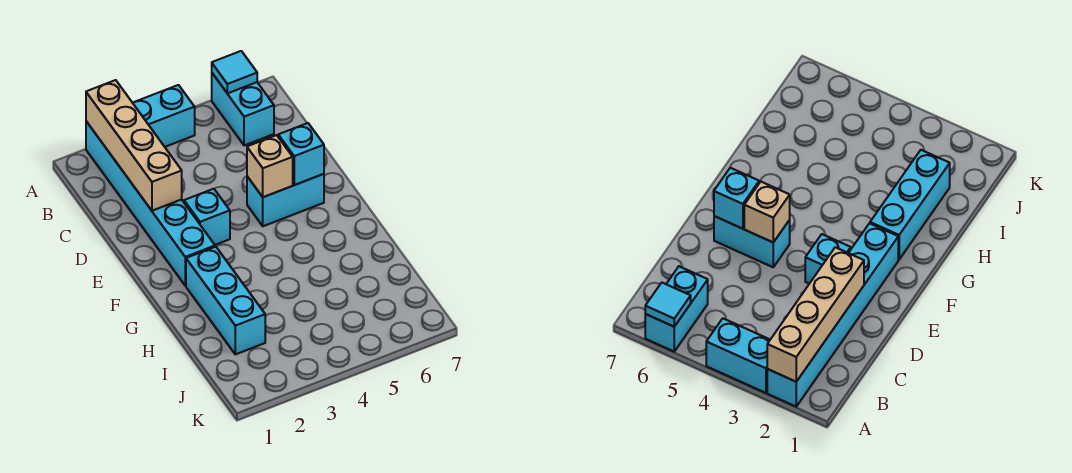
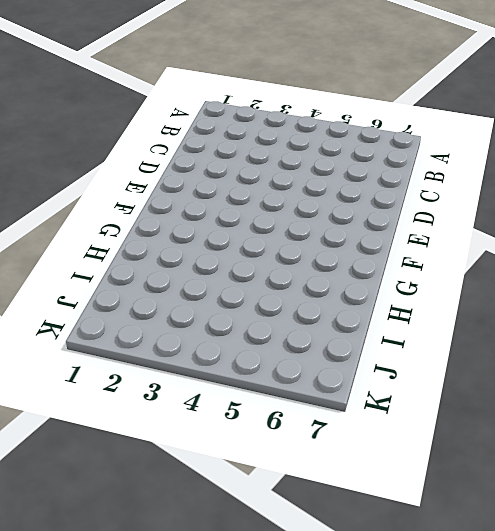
none -> cyan brick A2:F2 level 1
none -> cyan brick A3:A4 level 1

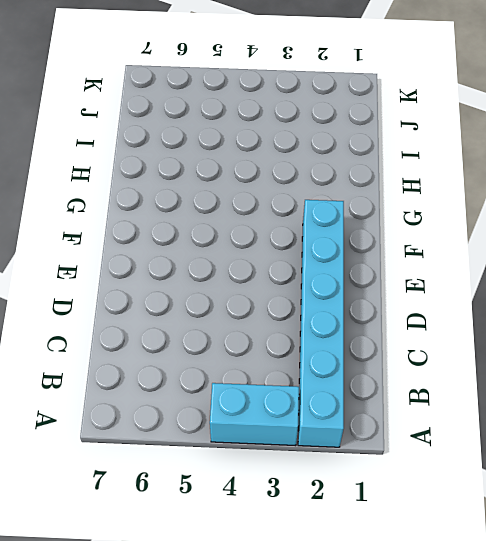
none -> cyan brick A6:B6 level 1
none -> cyan brick E3 level 1

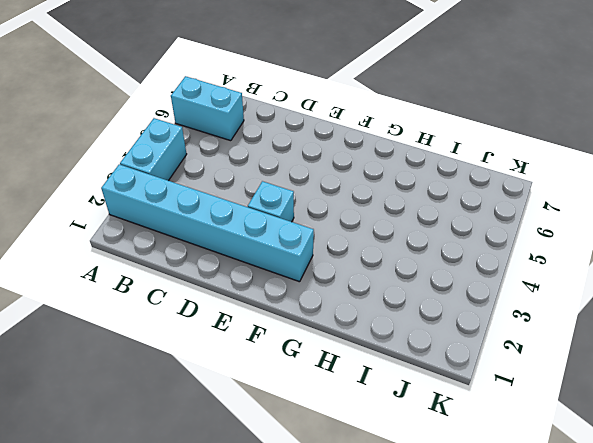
none -> cyan brick E5:E6 level 1
none -> cyan brick G2:I2 level 1

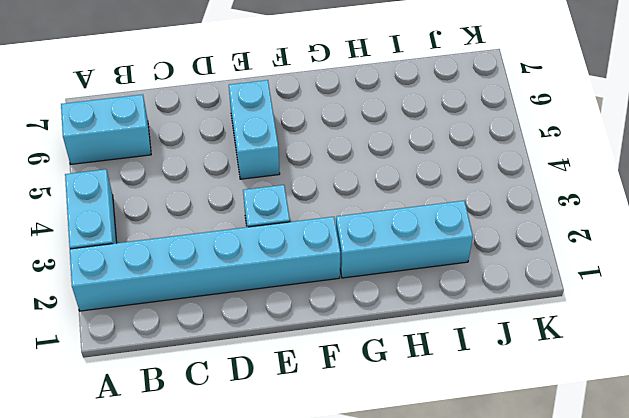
none -> tan brick A2:D2 level 2
none -> cyan tile A6 level 2

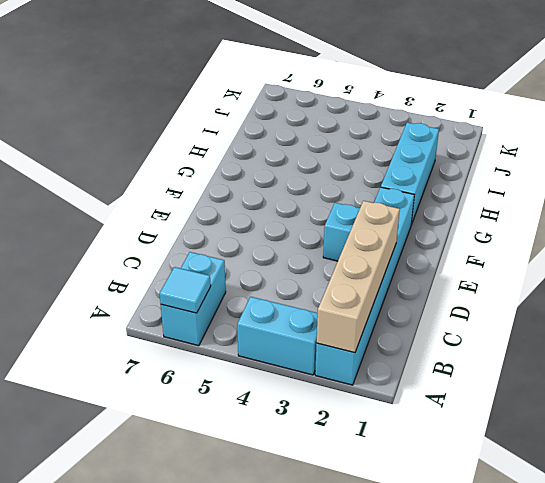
none -> cyan brick E5:E6 level 1
none -> tan brick E5 level 2

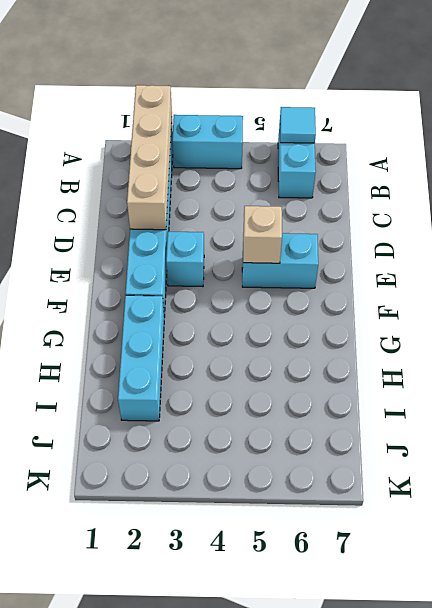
none -> cyan brick E6 level 2

